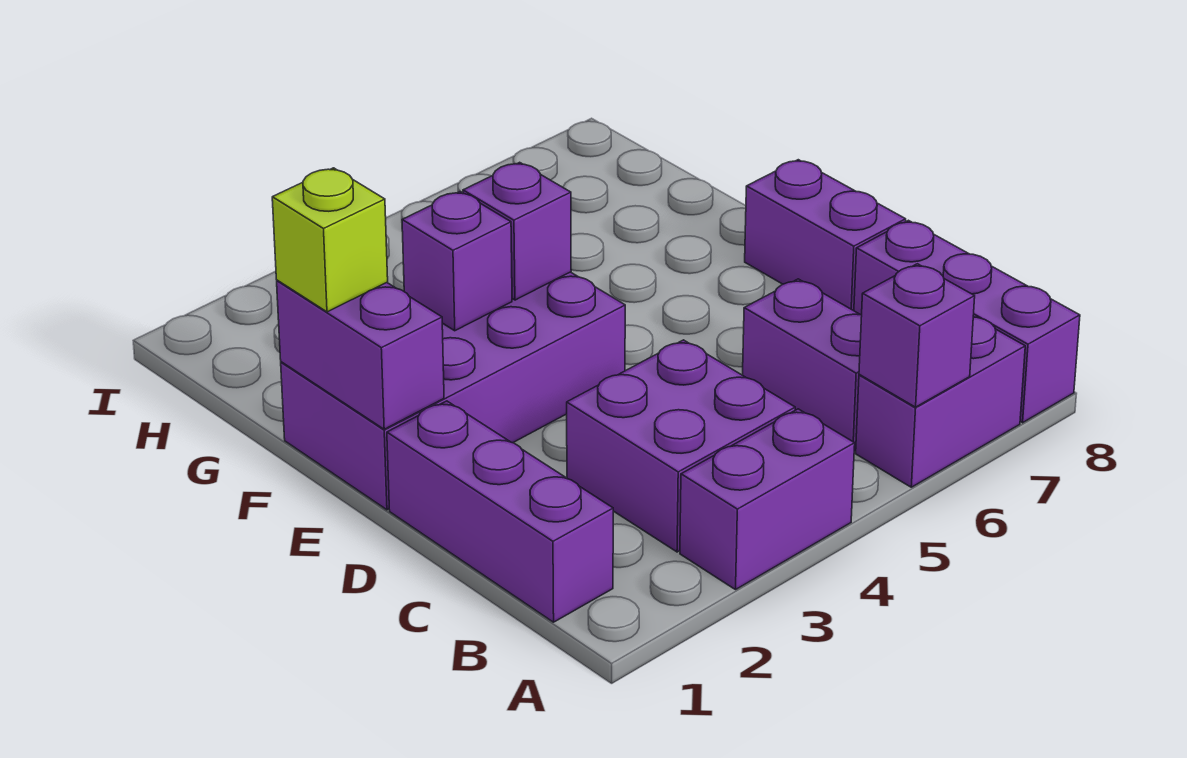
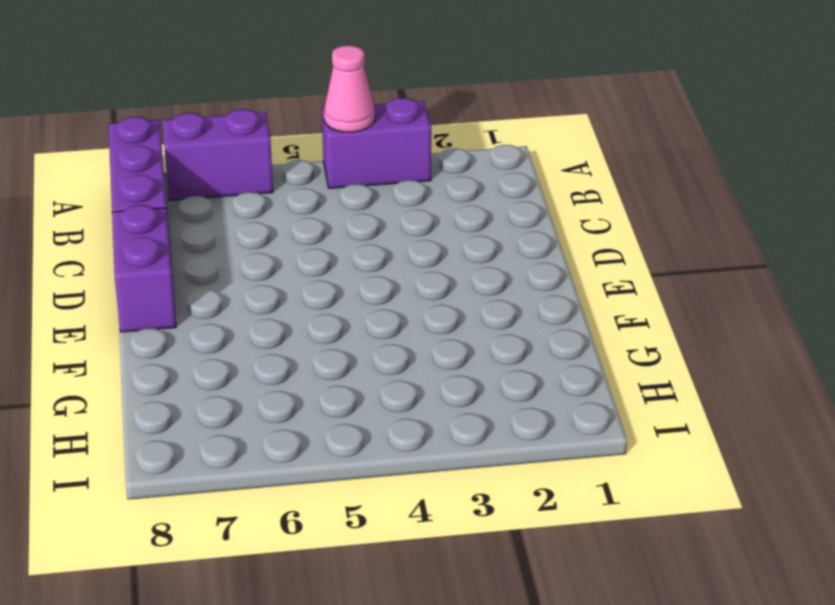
pink cone A4 level 2 -> none
none -> purple brick B1:D1 level 1
none -> purple brick B3:C4 level 1
none -> purple brick B6:C6 level 1

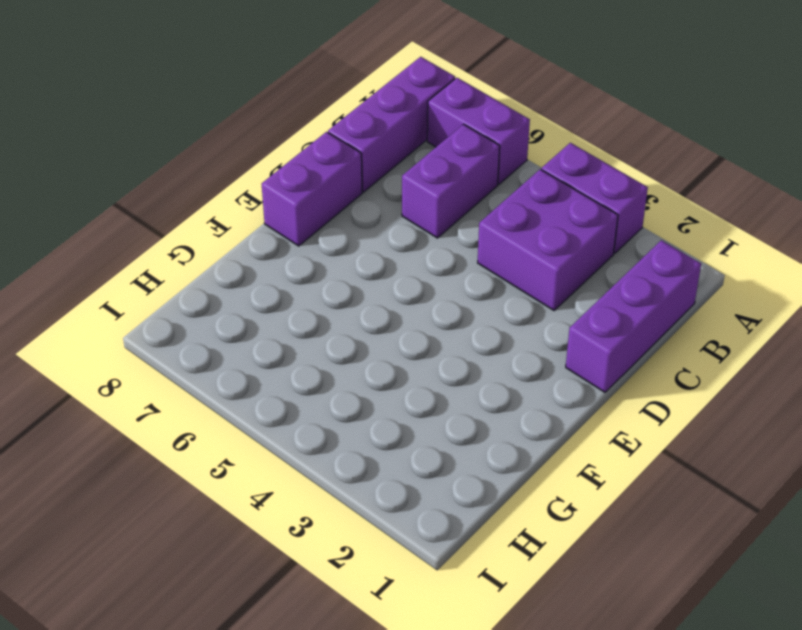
none -> purple brick E1:F4 level 1
none -> purple brick A6 level 2
none -> purple brick E1:F1 level 2

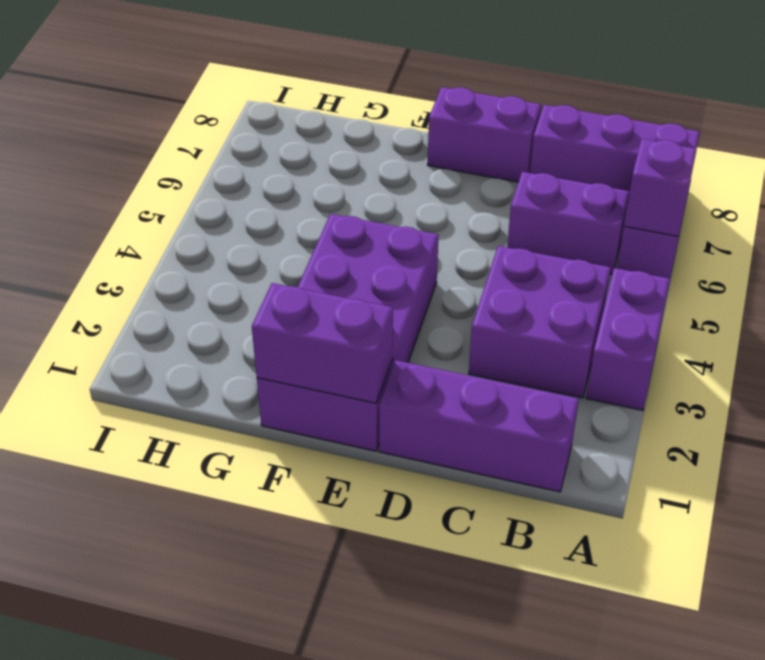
none -> purple brick F3 level 2
none -> purple brick F4 level 2
none -> lime brick F1 level 3

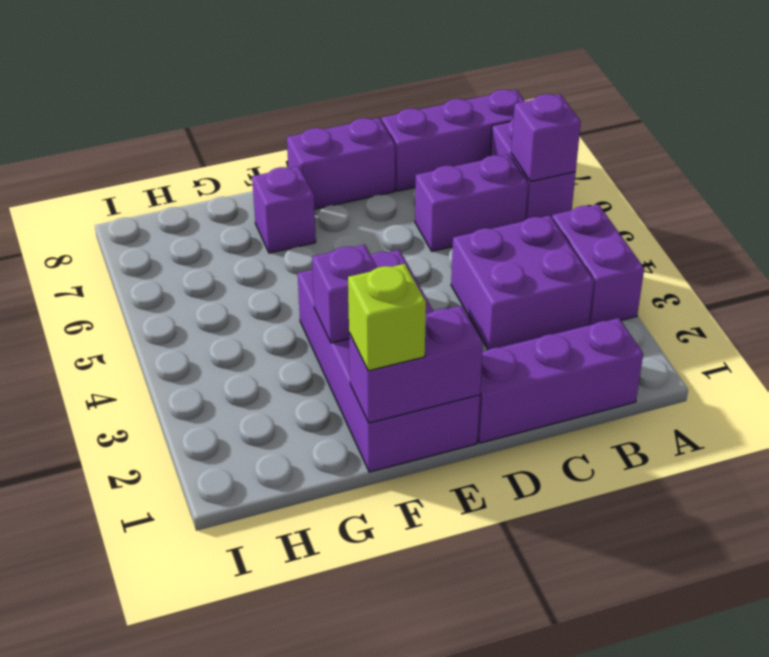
purple brick F7 level 1 -> purple brick F4 level 2

